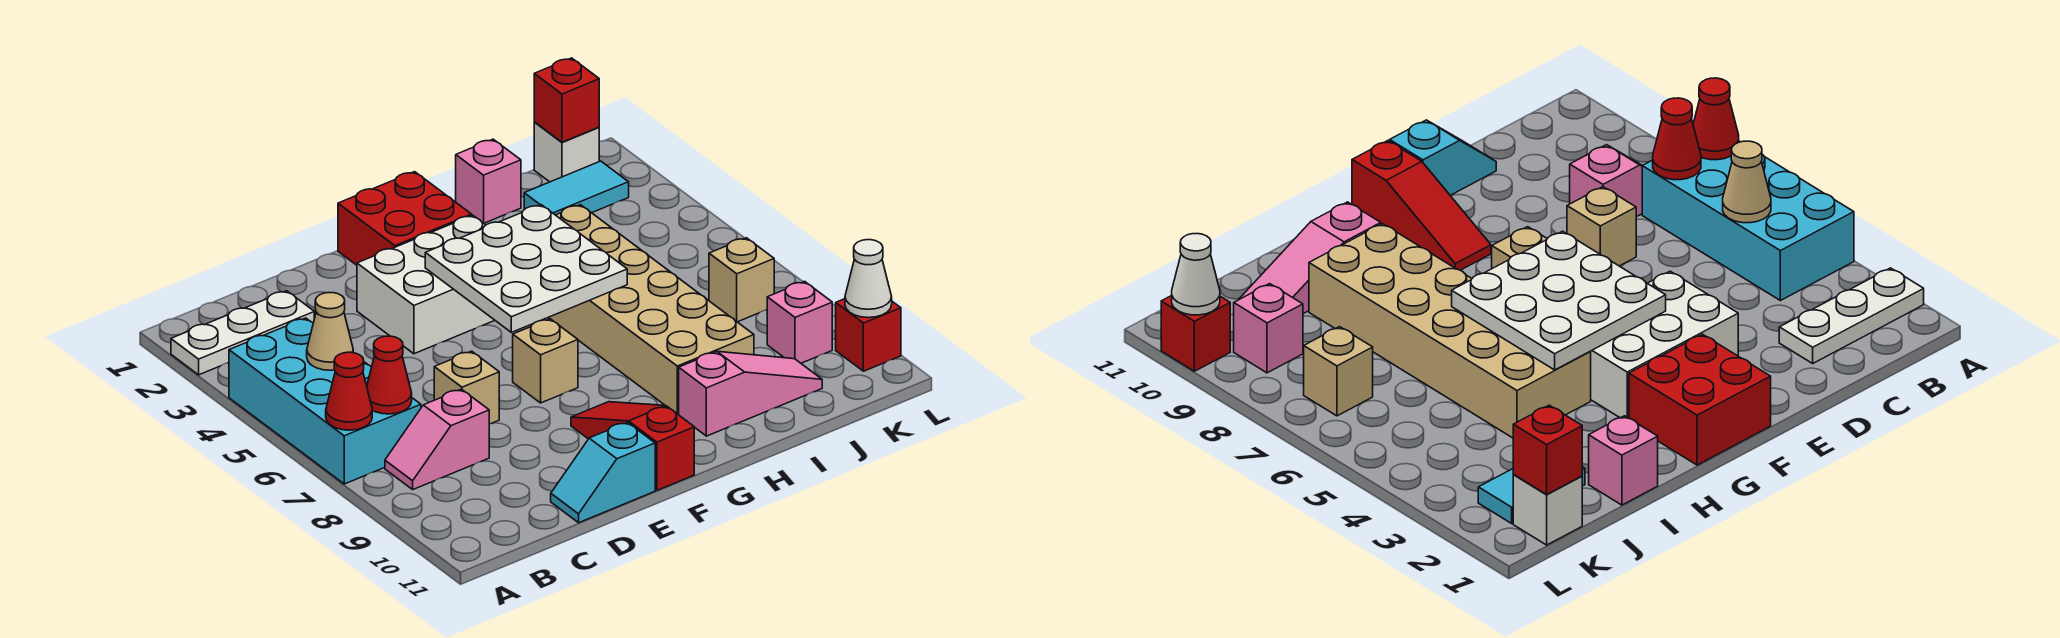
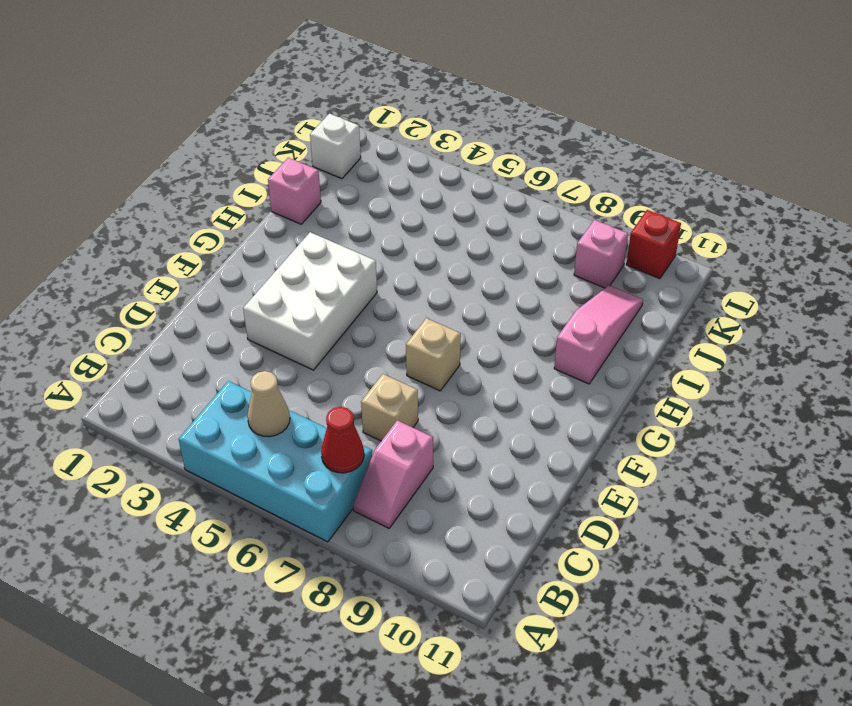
none -> white plate A2:C2 level 1
none -> cyan slope D11:E11 level 1 top E
none -> red brick F1:G2 level 1

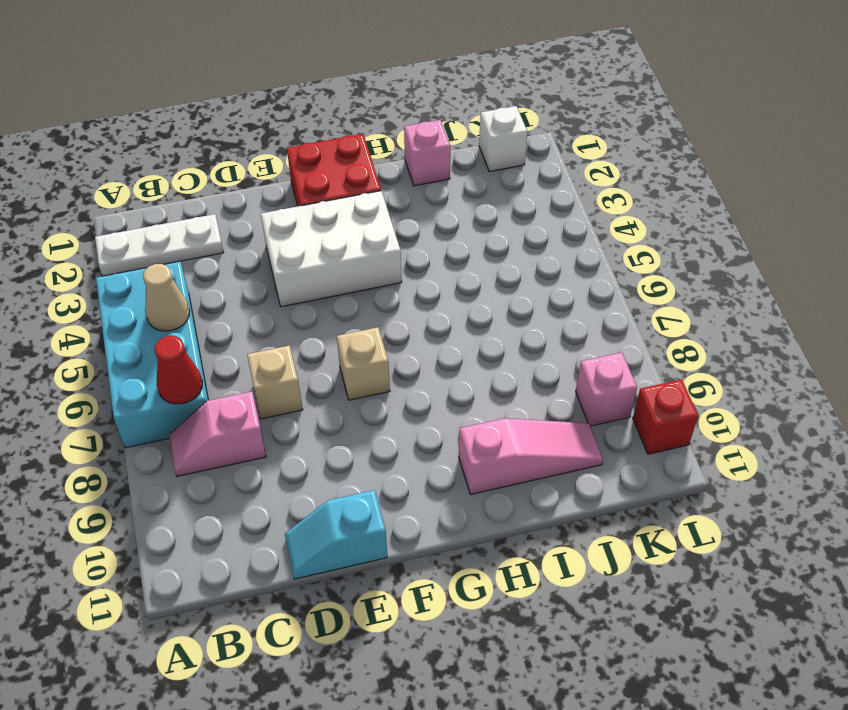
none -> red slope F9:F11 level 1 top 11
none -> tan brick H4:I9 level 1
none -> cyan tile J2:K2 level 1

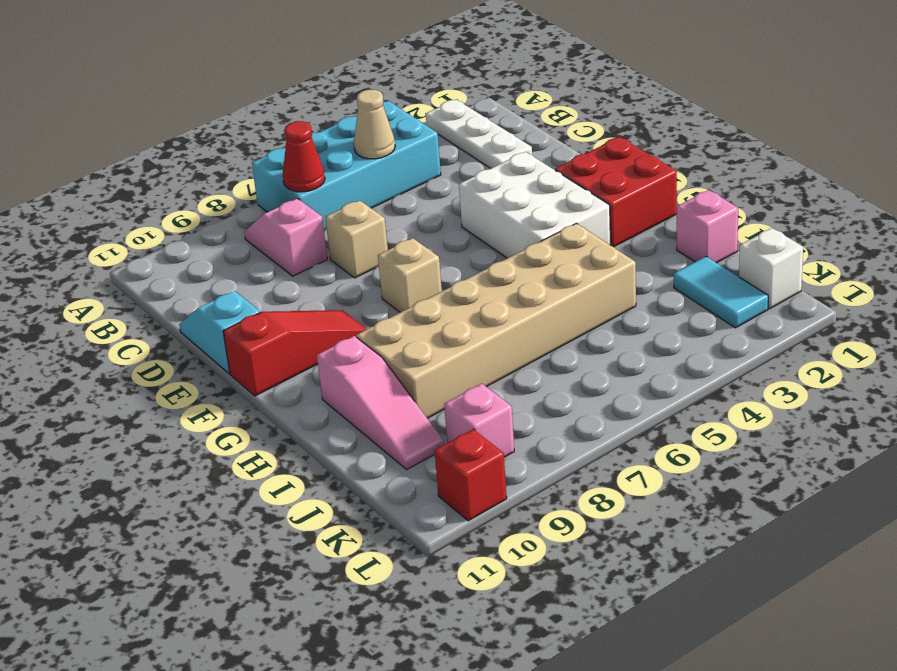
none -> tan brick K7 level 1
none -> red cone A7 level 2
none -> white plate F4:H6 level 2

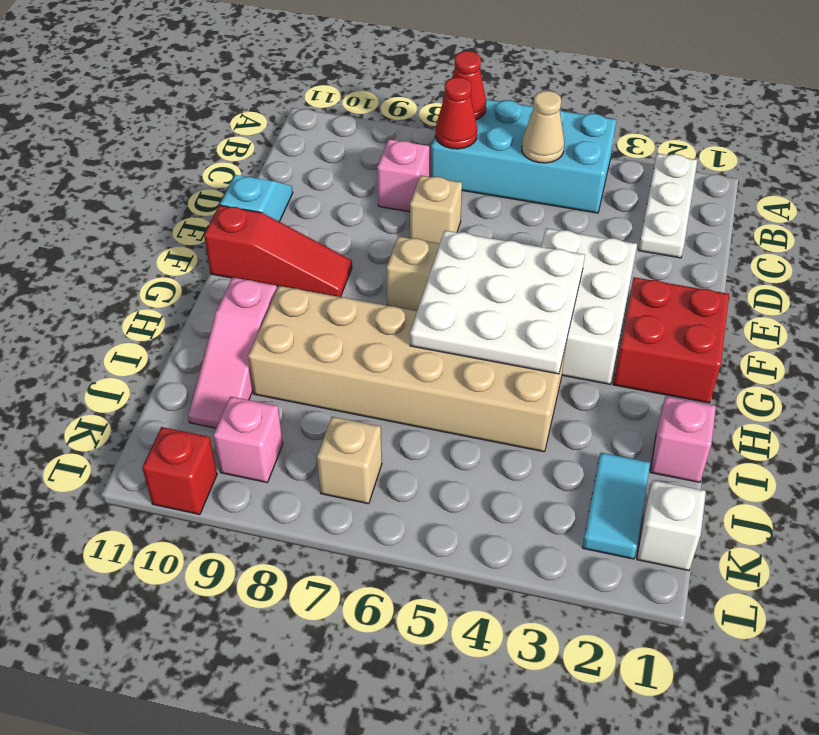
none -> red brick K1 level 2
none -> white cone L10 level 2

